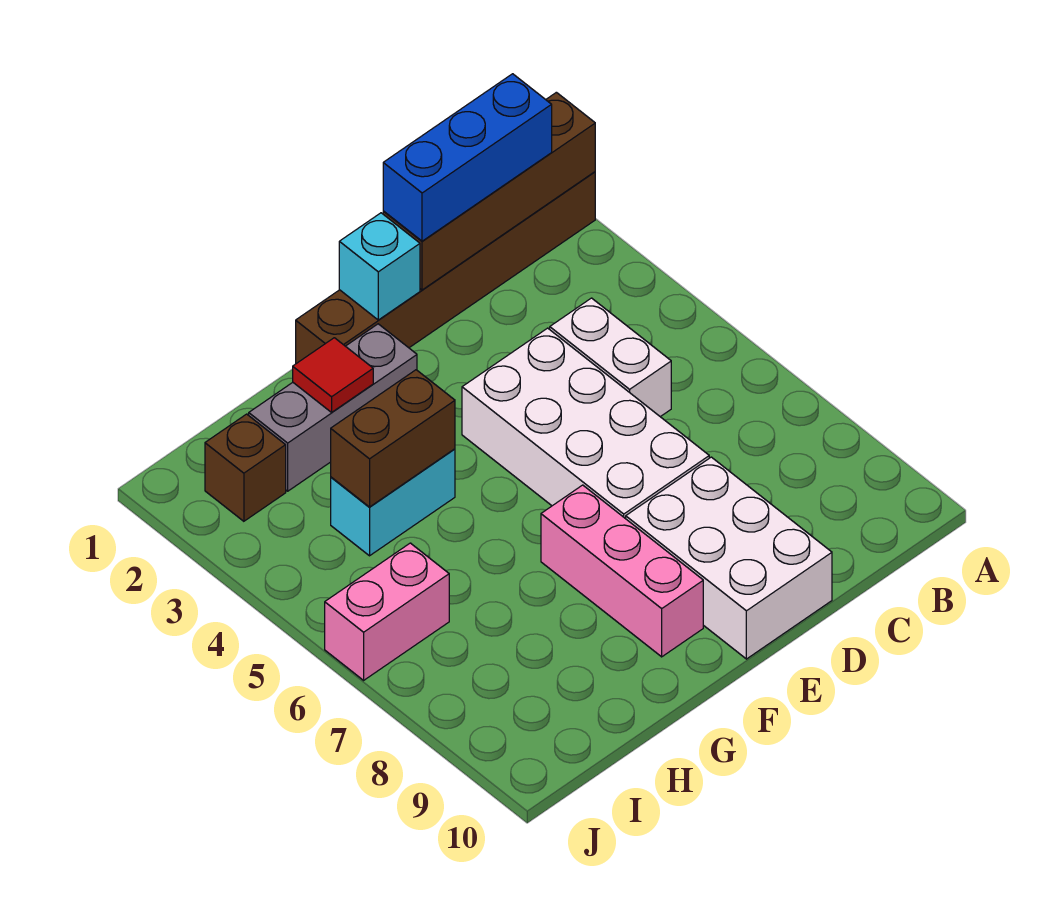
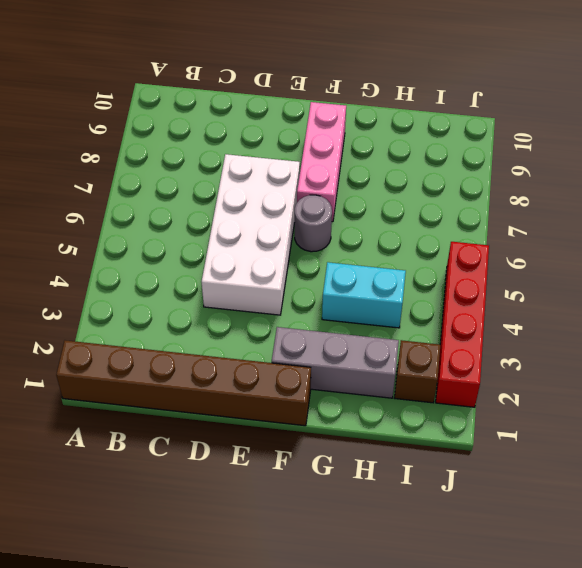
grey round brick F6 level 1 -> none
red brick J2:J5 level 1 -> none
none -> white brick C4:C5 level 1
none -> white brick D8:E10 level 1
none -> pink brick I6:J6 level 1

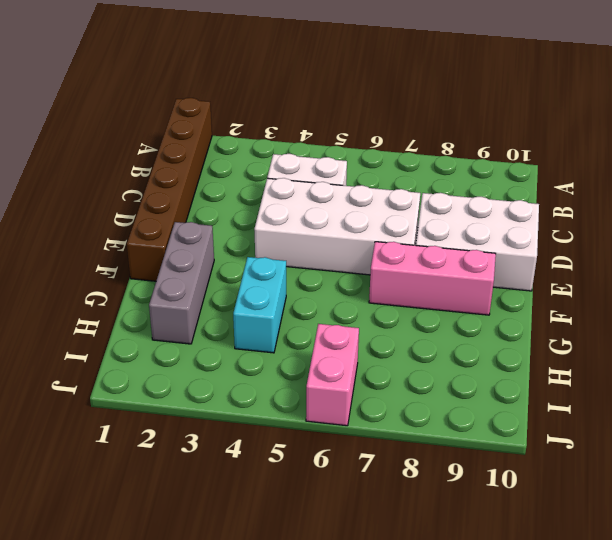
none -> brown brick I2 level 1
none -> brown brick A1:D1 level 2
none -> cyan brick E1 level 2

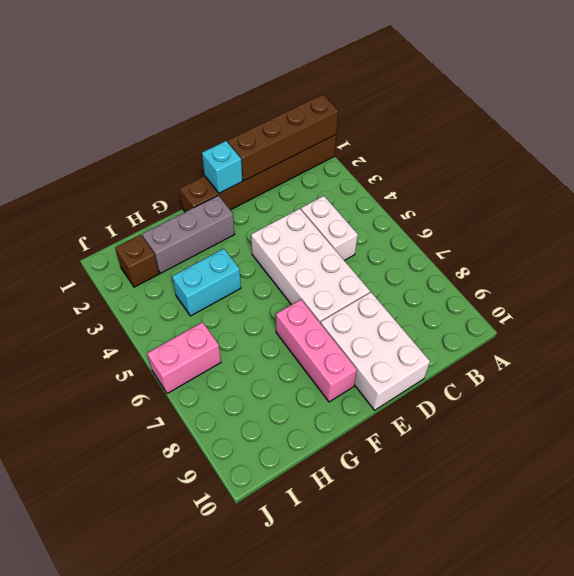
none -> red tile G2 level 2
none -> brown brick G4:H4 level 2
none -> blue brick B1:D1 level 3

